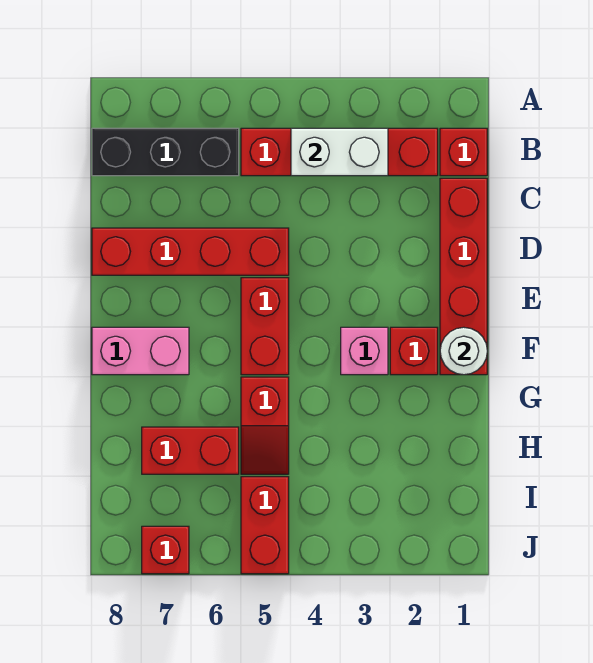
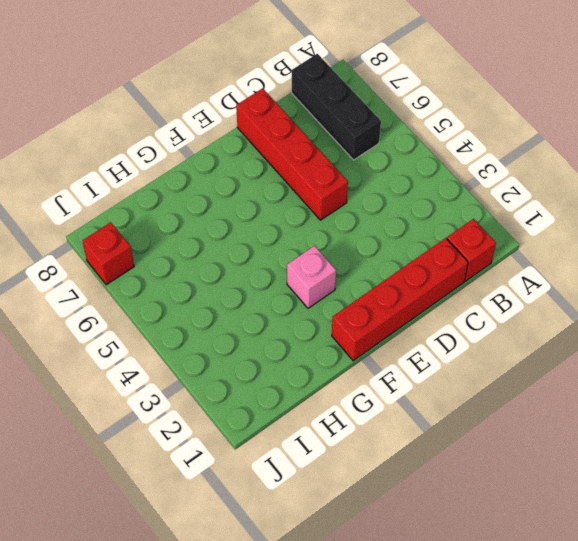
none -> red brick B2:B5 level 1
none -> red brick E5:F5 level 1
none -> red brick F2 level 1

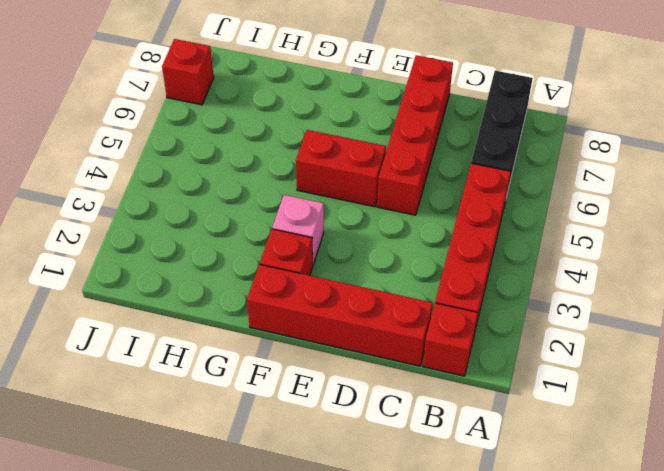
none -> pink brick F7:F8 level 1
none -> red slope G5:H5 level 1 top G
none -> red brick H6:H7 level 1

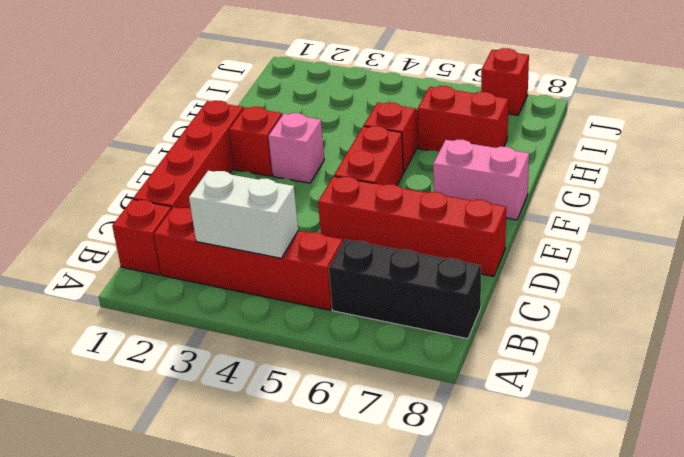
none -> red brick I5:J5 level 1
none -> white round brick F1 level 2

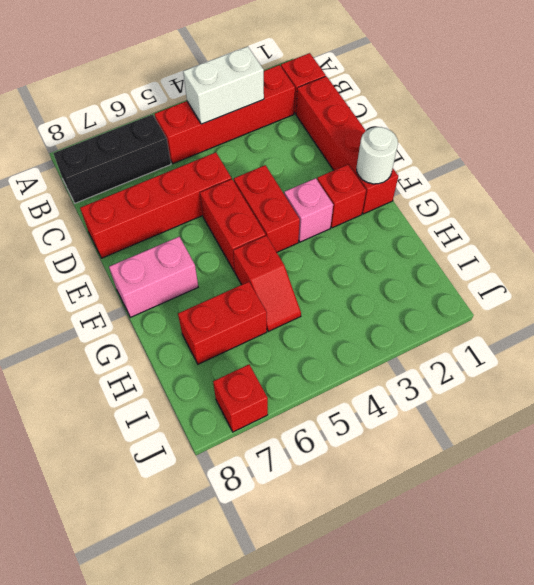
red brick E4:F4 level 1 -> red brick I5:J5 level 1

